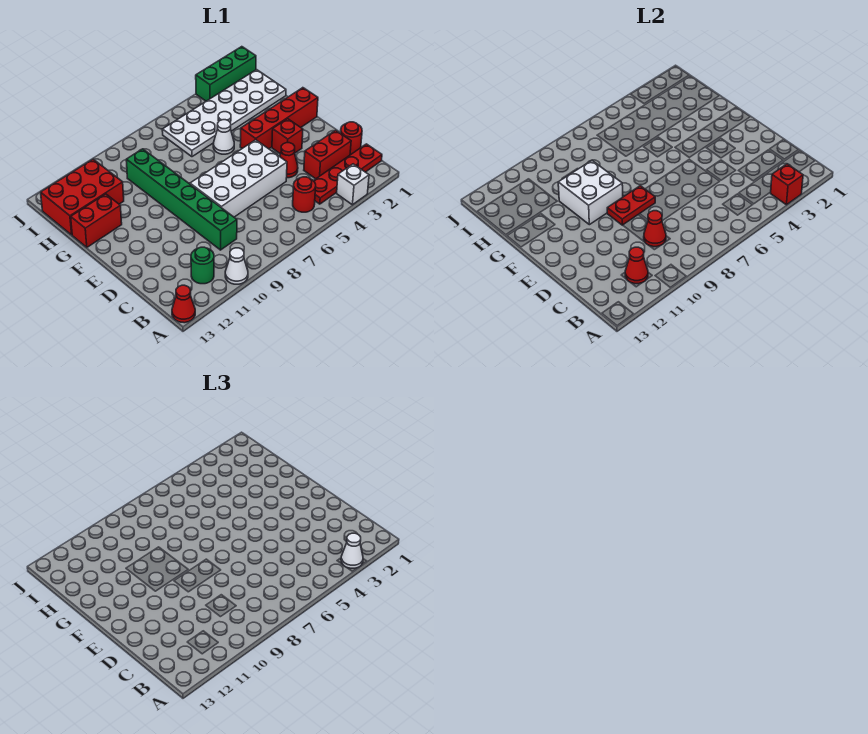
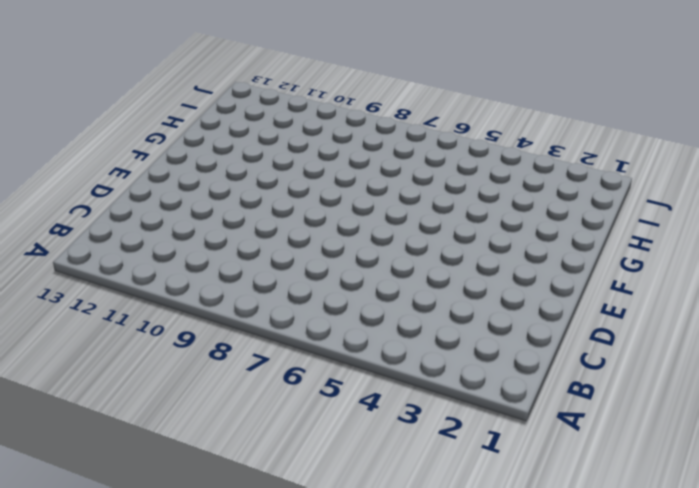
none -> white brick A3 level 1
none -> white cone A10 level 1
none -> red cone A13 level 1

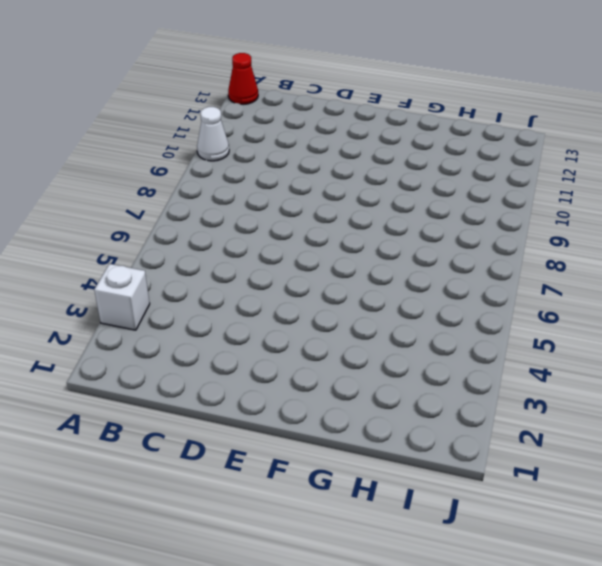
none -> red plate B1:B4 level 1
none -> red round brick B5 level 1
none -> green round brick B11 level 1

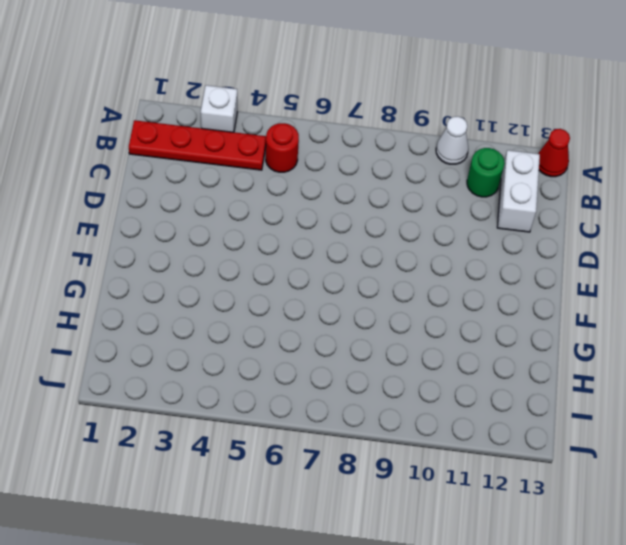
white brick B12:C12 level 1 -> none
none -> red round brick C1 level 1
none -> red brick C2:C3 level 1
none -> green brick C9:H9 level 1

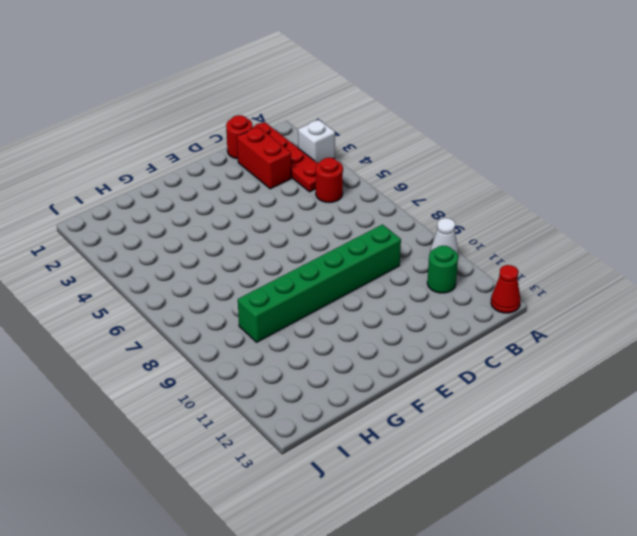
none -> red cone D4 level 1
none -> white brick D5:E8 level 1
none -> red brick E3 level 1

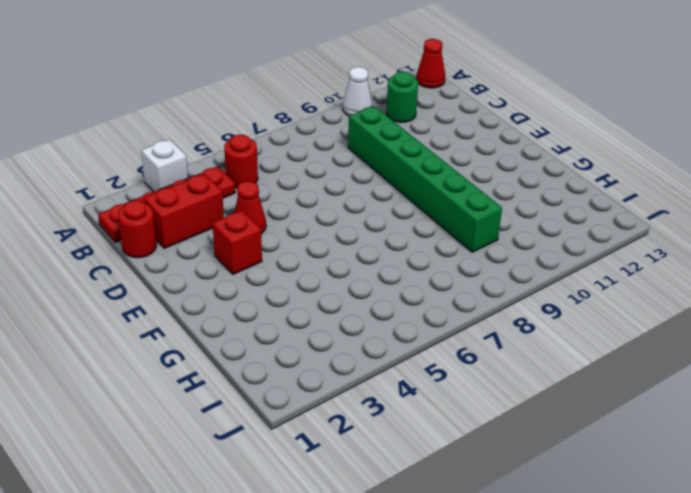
none -> white brick D5:E8 level 1
none -> red brick F1:F4 level 1
none -> white cone G5 level 1

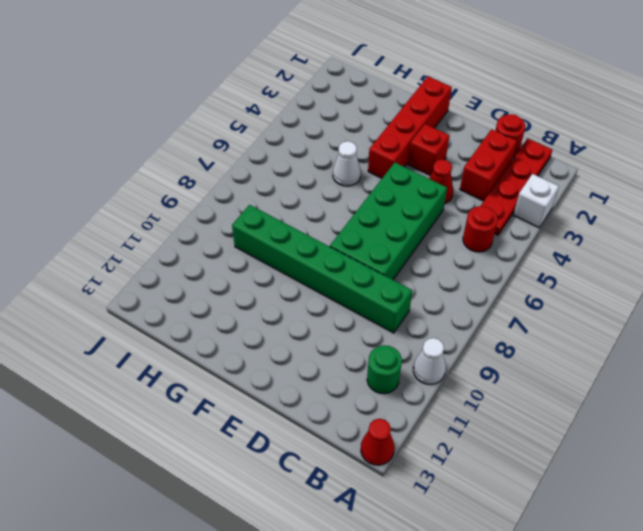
green brick D5:E8 level 1 -> white brick D5:E8 level 1
none -> red brick G12:G13 level 1
none -> white plate H1:I6 level 1
none -> red brick H11:I13 level 1

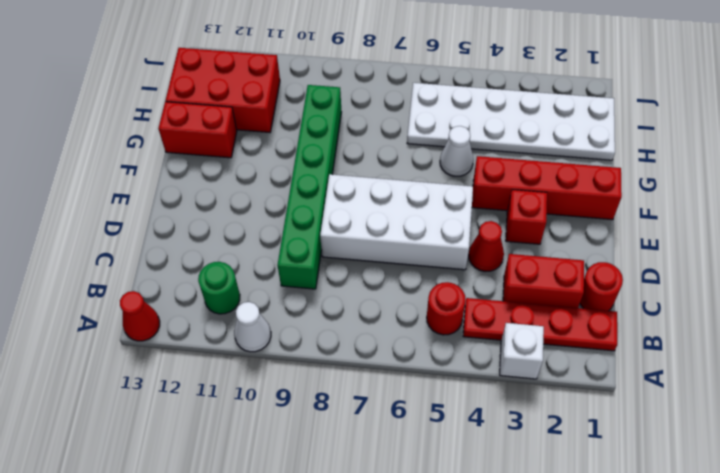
none -> green brick J1:J3 level 1
none -> red brick A3 level 2
none -> red cone B11 level 2

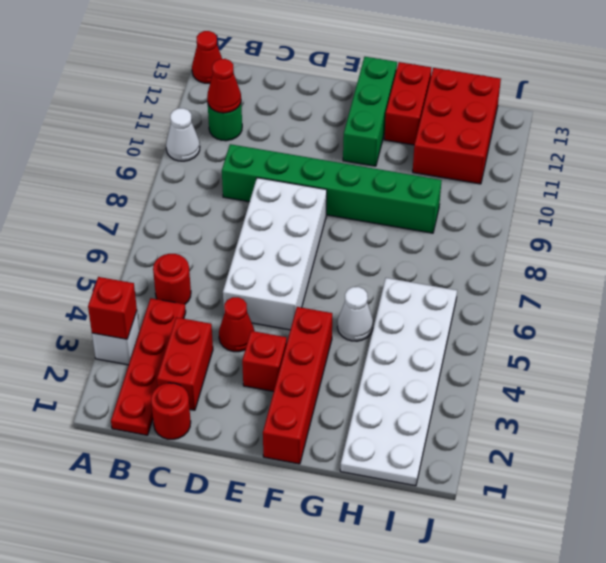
green brick F11:F13 level 1 -> green brick J1:J3 level 1
none -> red cone C9 level 2
none -> red plate E8:E9 level 2
none -> white brick F9:G10 level 2

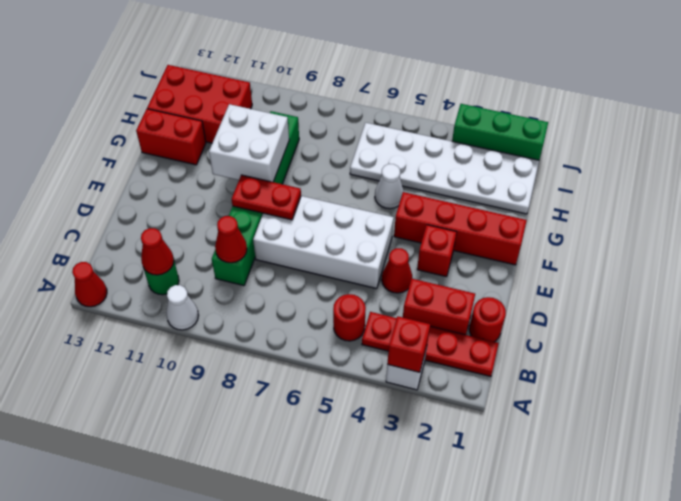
none -> white cone A3 level 3

